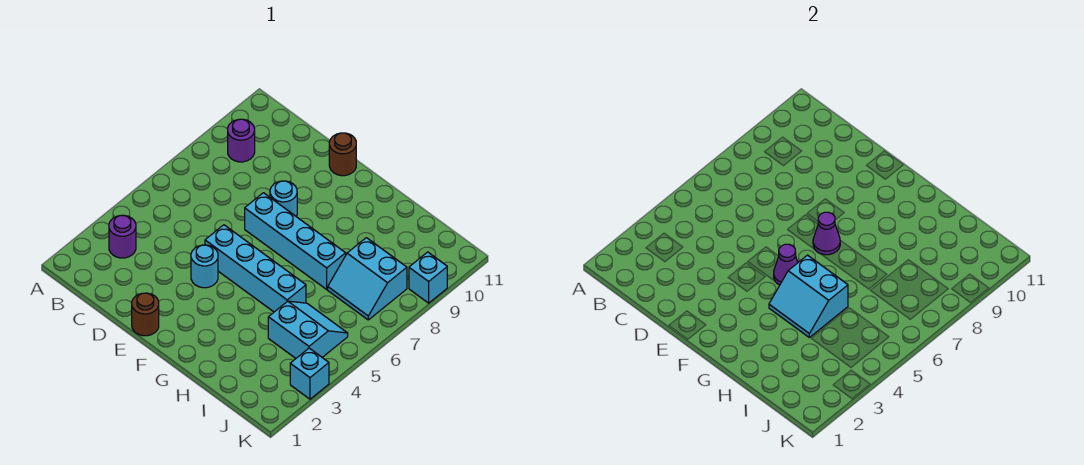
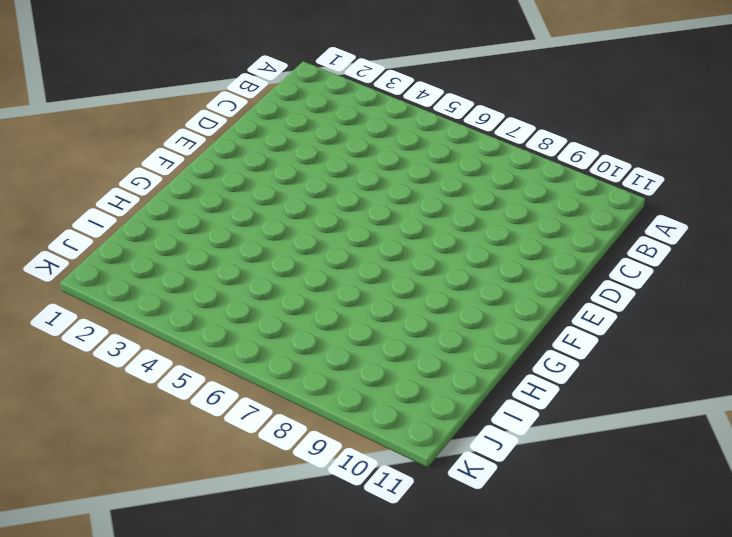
none -> purple round brick B3 level 1
none -> purple round brick B9 level 1
none -> brown round brick E1 level 1

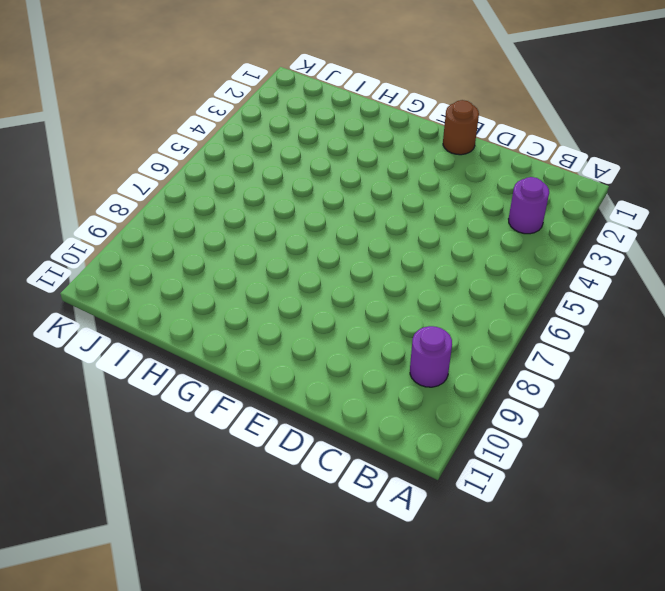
none -> cyan round brick E4 level 1
none -> cyan brick E5:H5 level 1
none -> cyan brick E7:H7 level 1

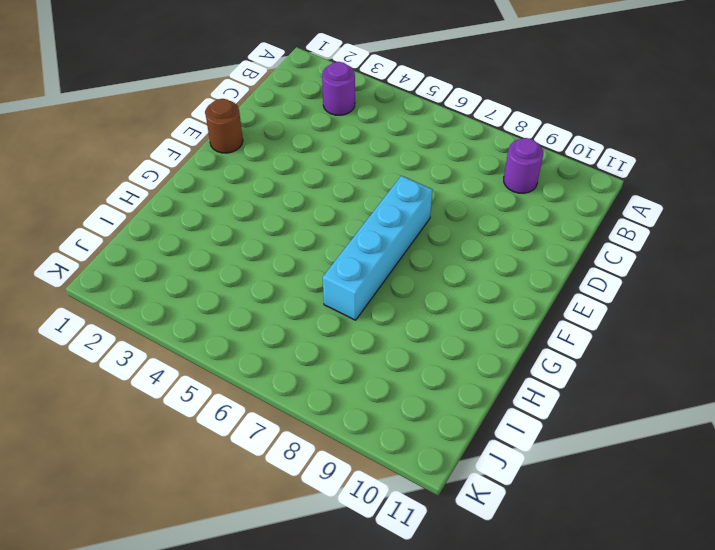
none -> cyan round brick E4 level 1
none -> cyan brick E5:H5 level 1
none -> cyan round brick E8 level 1

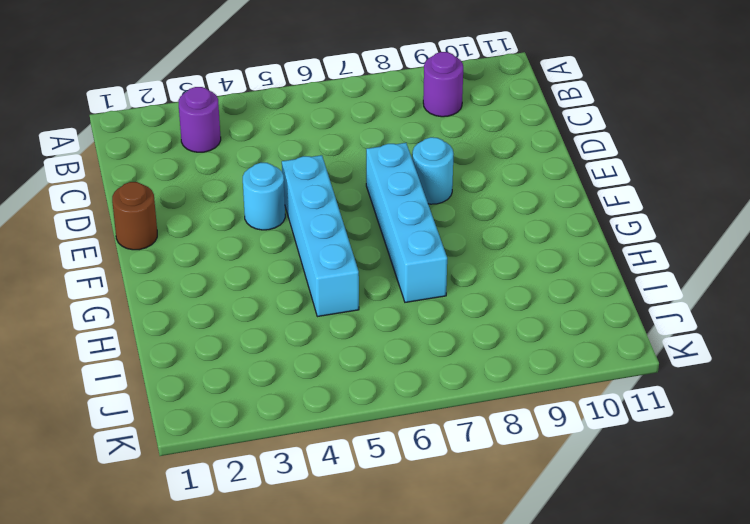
none -> brown round brick E11 level 1
none -> cyan slope I4:J5 level 1 top 4
none -> cyan slope I7:J8 level 1 top 8

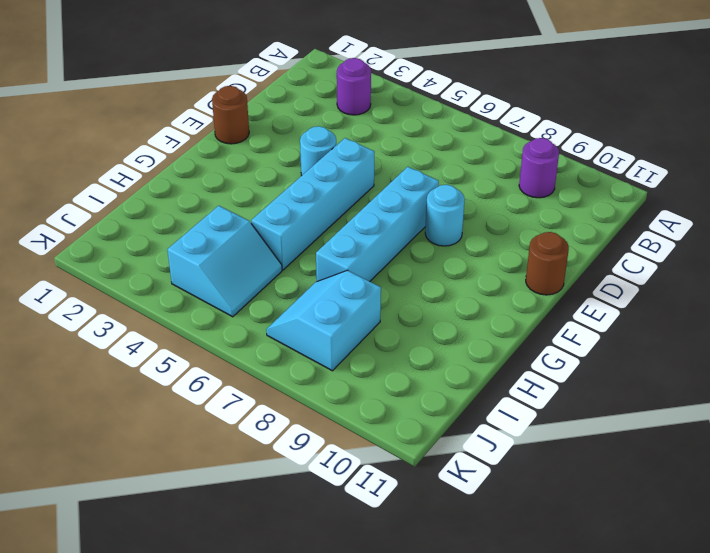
none -> cyan brick K3 level 1
none -> cyan brick K9 level 1
none -> purple cone F5 level 2

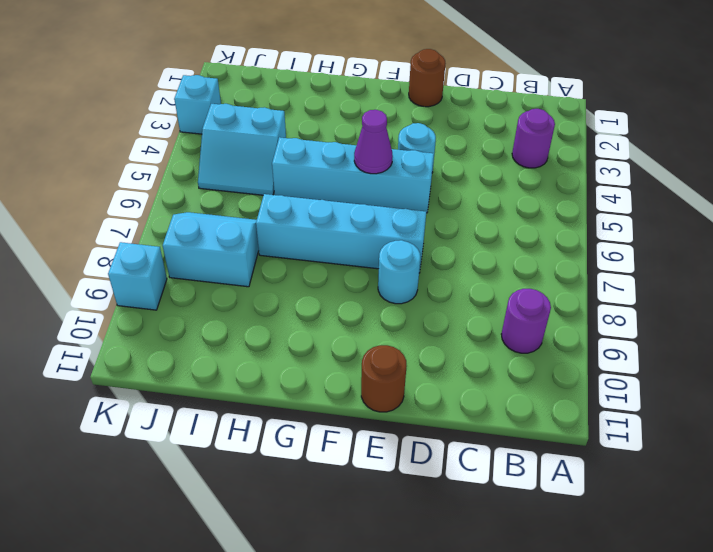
none -> purple cone F7 level 2
none -> cyan slope G4:H5 level 2 top 5

